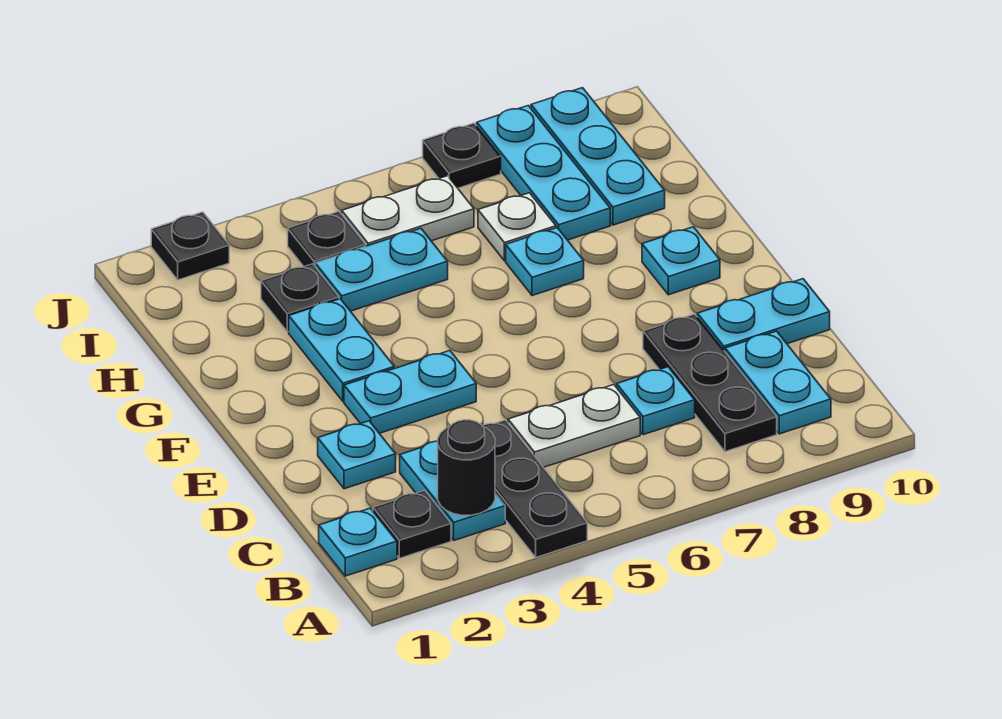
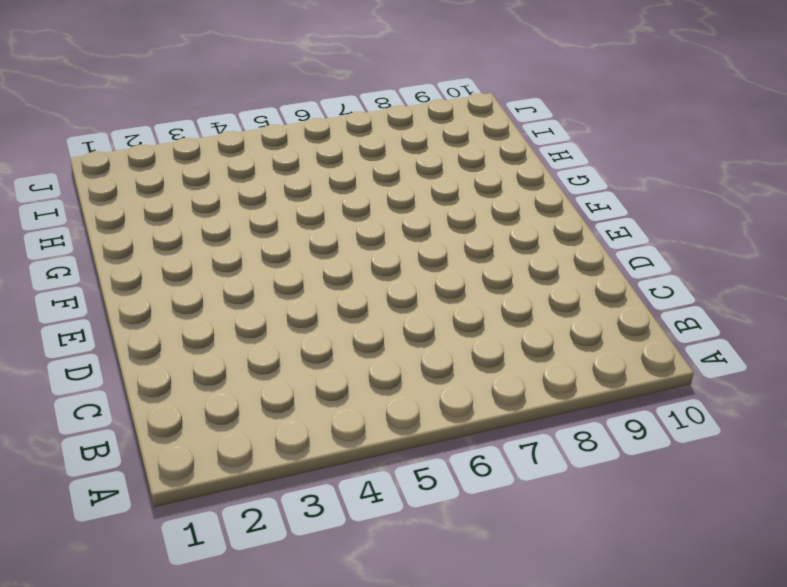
none -> black plate A4:C4 level 1
none -> cyan plate B1 level 1
none -> black plate B2 level 1

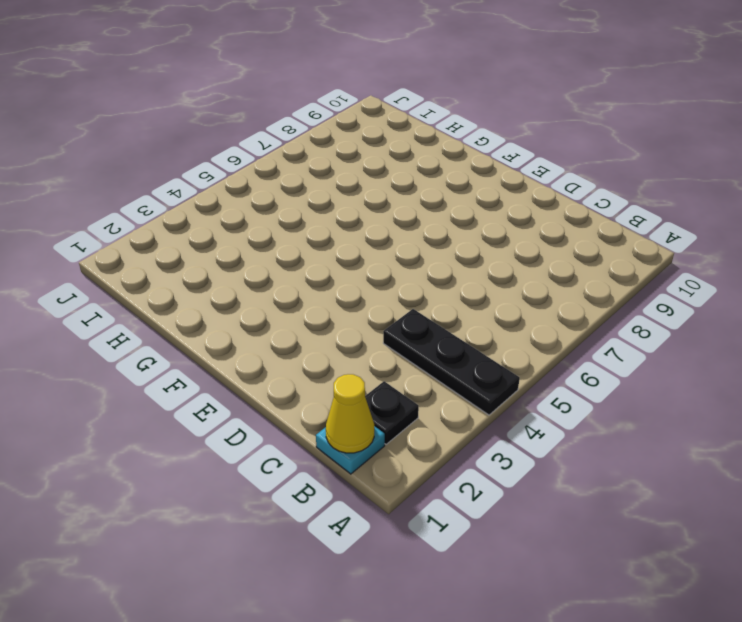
yellow cone B1 level 2 -> none
none -> cyan plate B3:C3 level 1
none -> black plate B8:D8 level 1
none -> cyan plate B9:C9 level 1

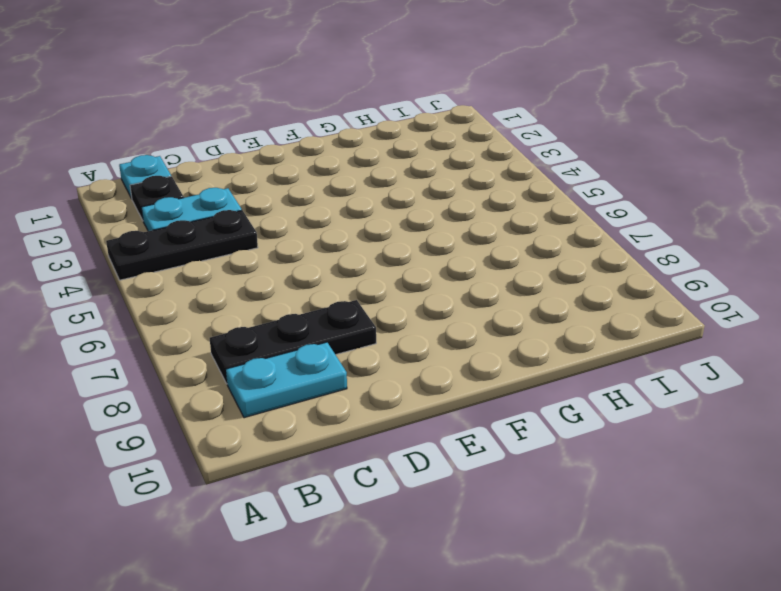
none -> white plate C5:C6 level 1
none -> cyan plate C7 level 1
none -> cyan plate D2 level 1

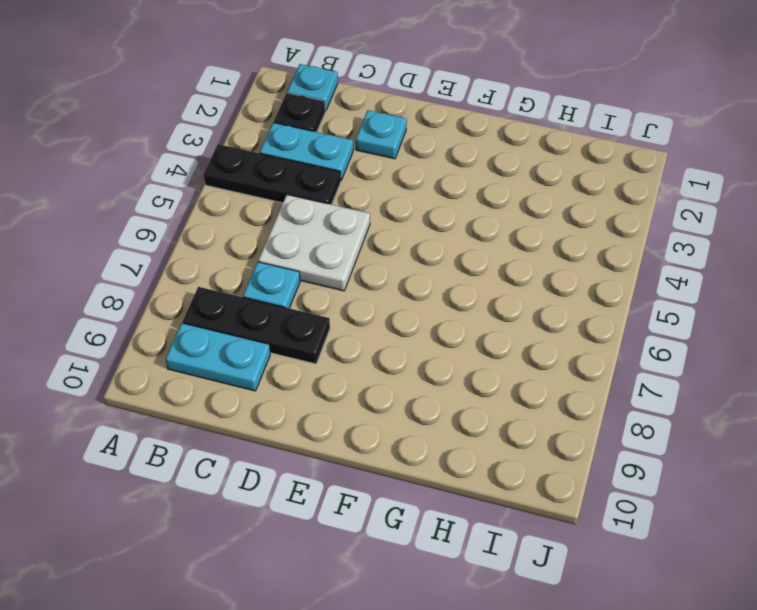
white plate C5:D6 level 1 -> white plate C5:C6 level 1
none -> cyan plate D9:D10 level 1
none -> cyan plate E3:E4 level 1
none -> cyan plate F3:G3 level 1

